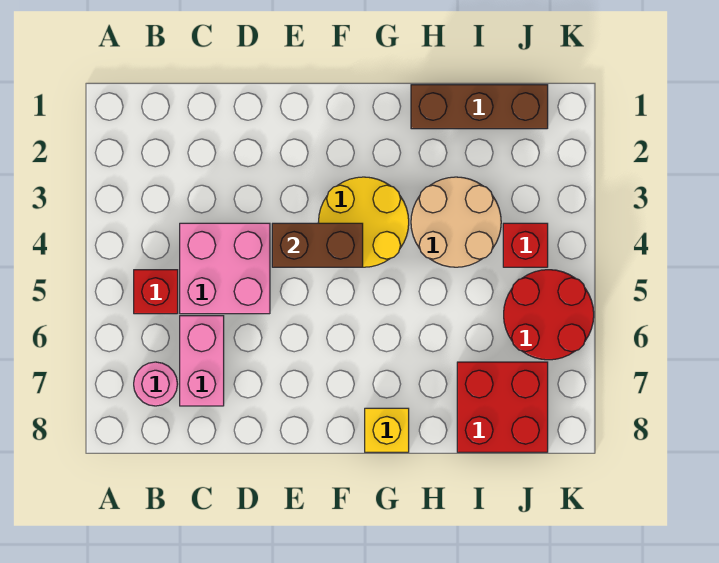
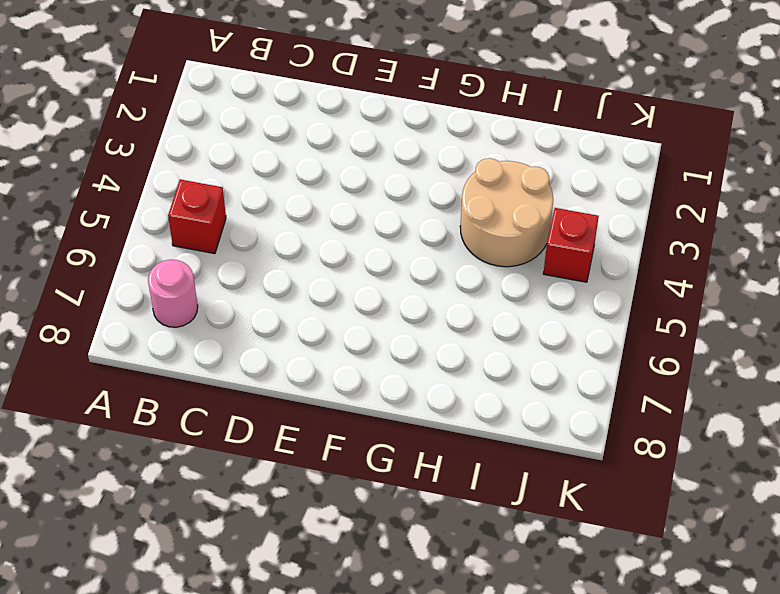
none -> pink brick C4:D5 level 1
none -> pink brick C6:C7 level 1
none -> yellow round brick F3:G4 level 1

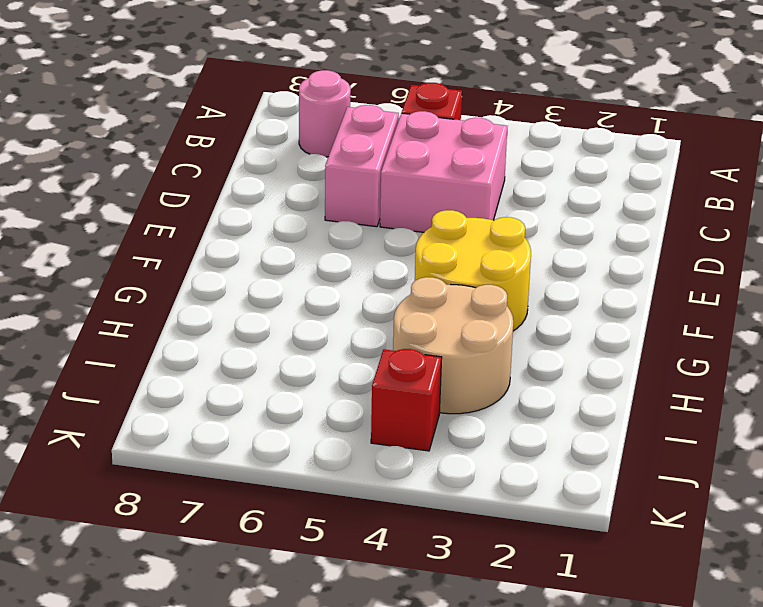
pink brick C6:D6 level 1 -> pink brick C6:C7 level 1
none -> yellow brick G8 level 1
none -> brown brick H1:J1 level 1
none -> red brick I7:J8 level 1

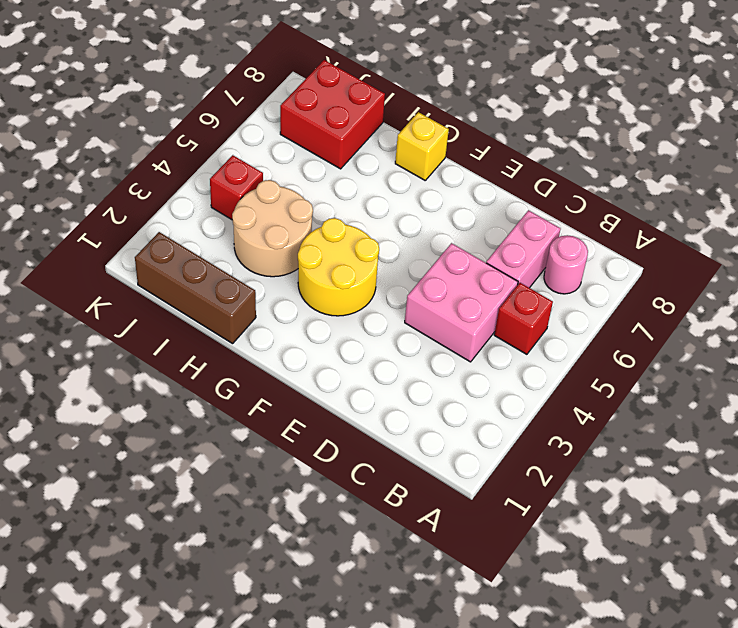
none -> red round brick J5:K6 level 1
none -> brown brick E4:F4 level 2

